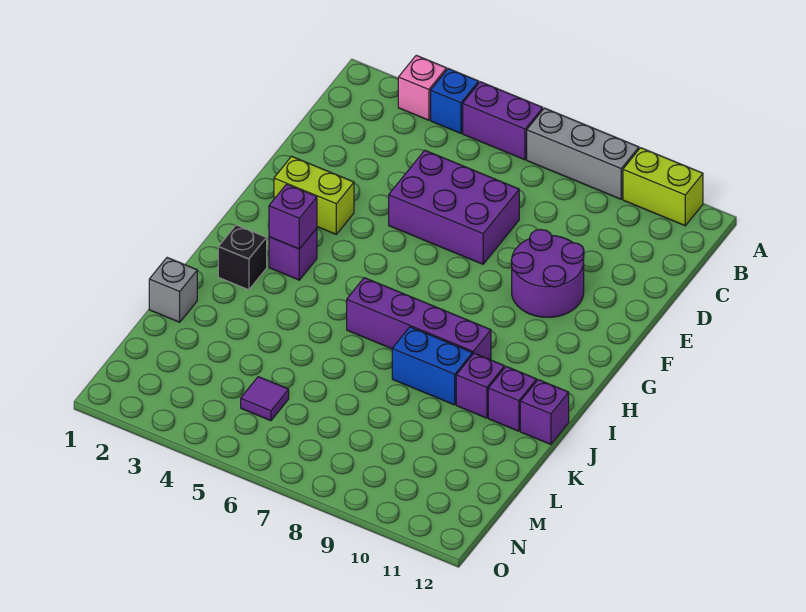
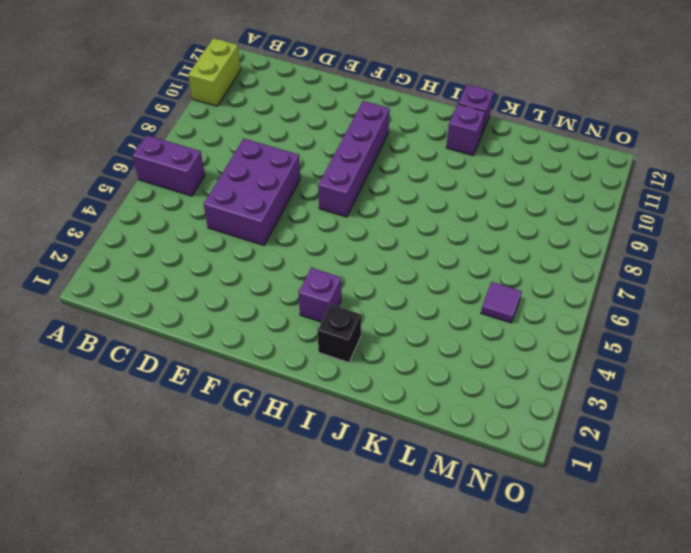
purple brick A6:B6 level 1 -> purple brick A5:A6 level 1
purple brick G7:G10 level 1 -> purple brick I6:I9 level 1
none -> pink brick A3 level 1
none -> blue brick A4 level 1
none -> grey brick A7:A9 level 1

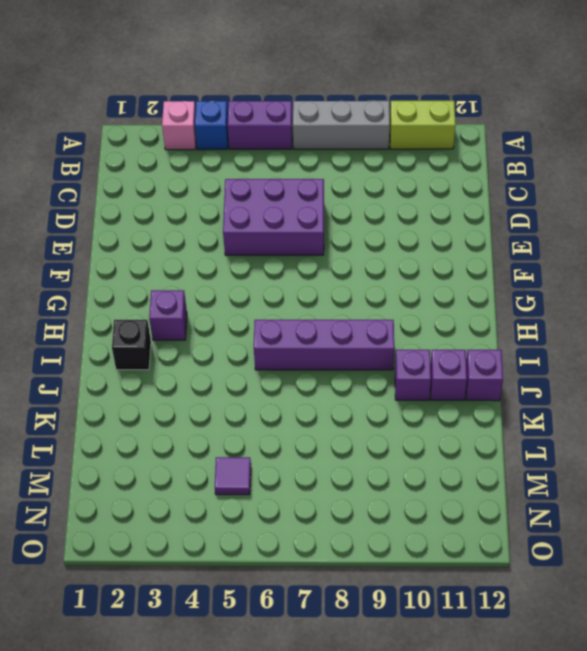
none -> purple round brick E9:F10 level 1
none -> lime brick F2:F3 level 1
none -> blue brick J8:J9 level 1

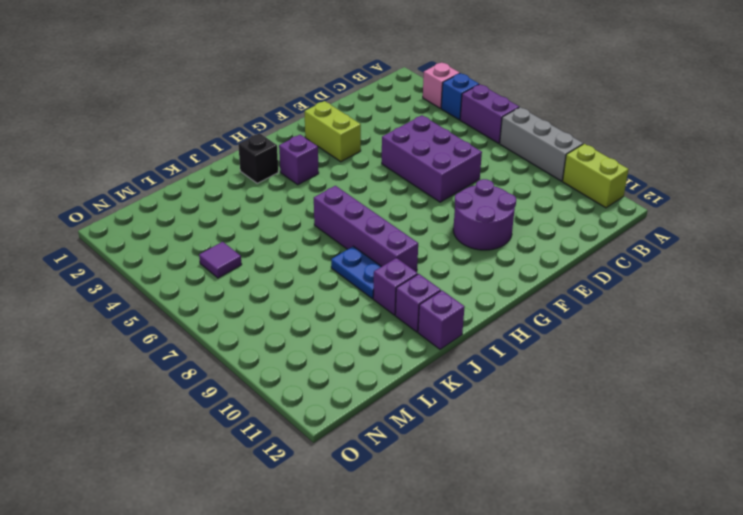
blue plate J8:J9 level 1 -> blue brick J8:J9 level 1
none -> grey brick K1 level 1
none -> purple brick H3 level 2

